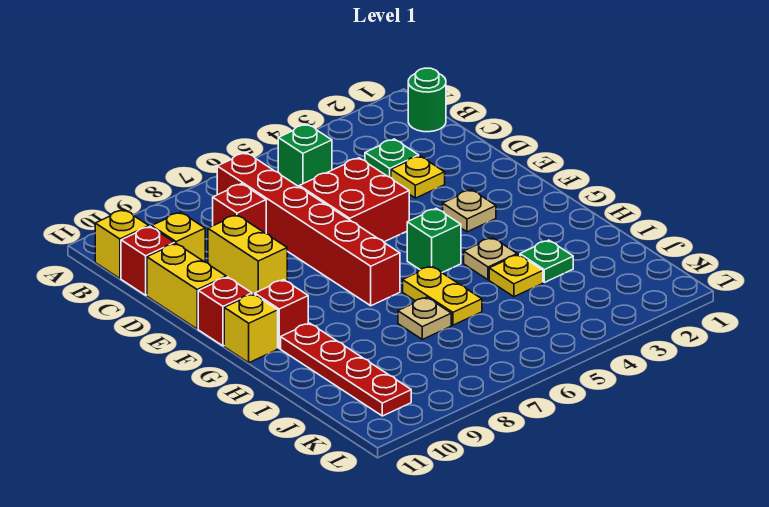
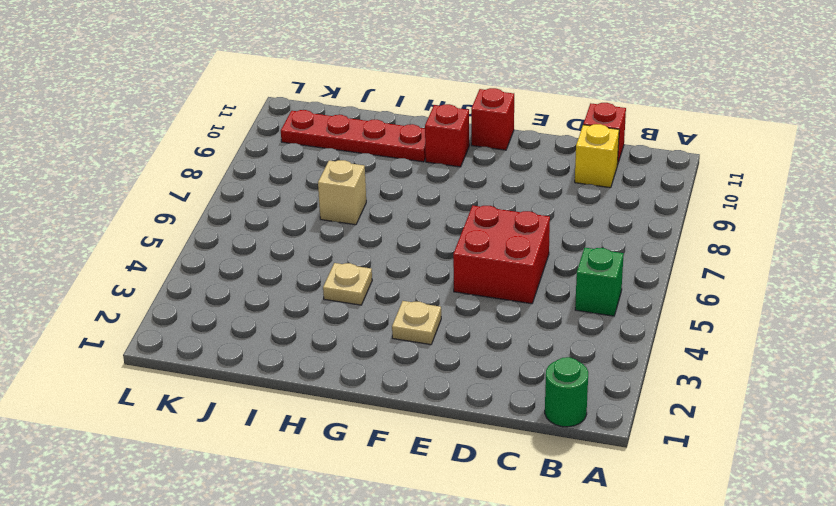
tan brick I7 level 1 -> tan plate I7 level 1
none -> red brick B7:G7 level 1
none -> yellow brick B11 level 1
none -> green plate C3 level 1

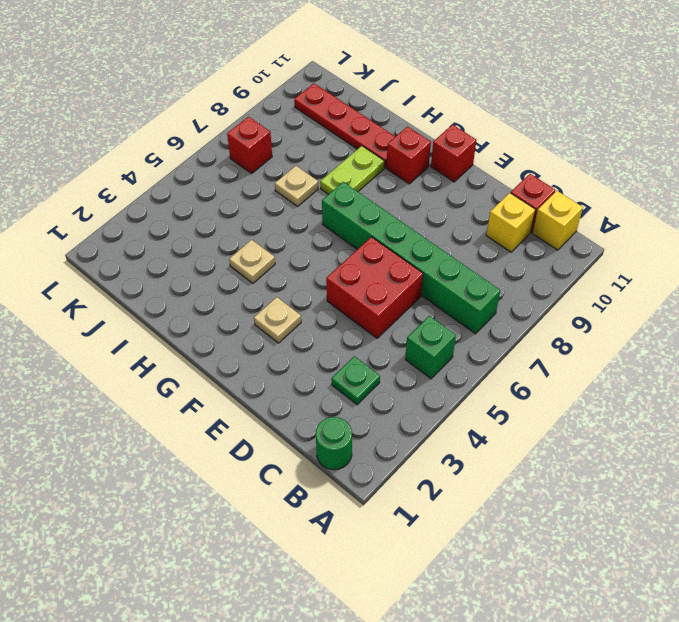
green brick B7:G7 level 1 -> red brick B7:G7 level 1
lime plate H8:H9 level 1 -> none
red brick K7 level 1 -> red brick C8 level 1
none -> yellow plate D3 level 1
none -> yellow brick D9:E9 level 1
none -> yellow brick D11:E11 level 1

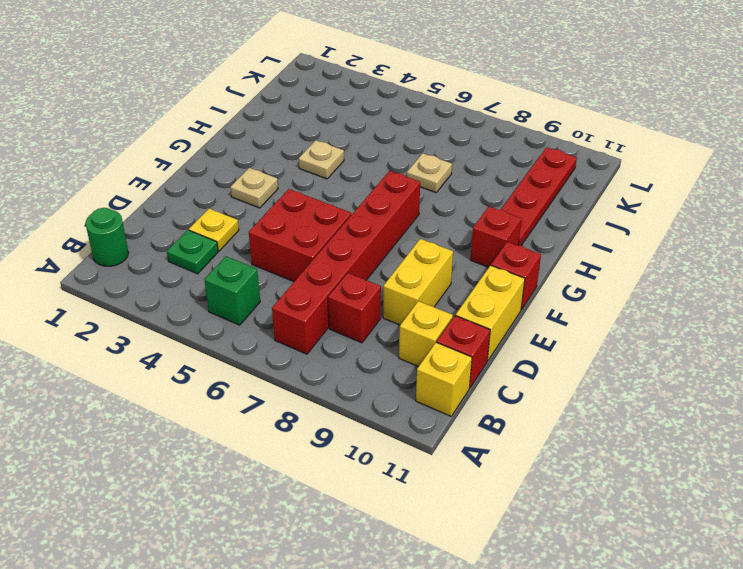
none -> green brick G5 level 1
none -> yellow brick G11 level 1
none -> yellow plate H6:I6 level 1

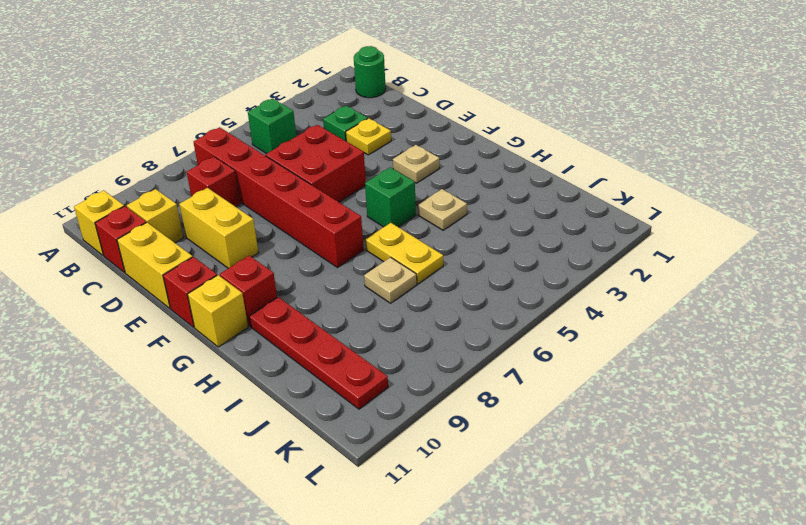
none -> green plate I3 level 1
none -> yellow plate I4 level 1

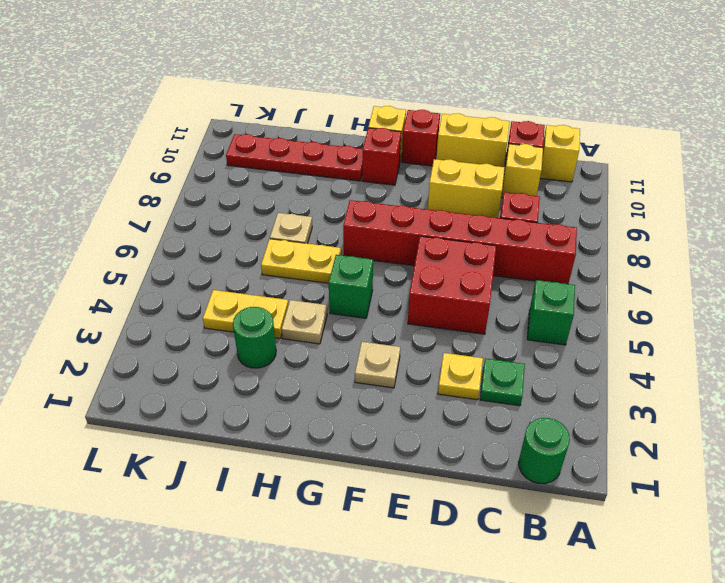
green round brick I3 level 1 -> green plate I3 level 1
yellow plate I4:J4 level 1 -> yellow plate I4 level 1

